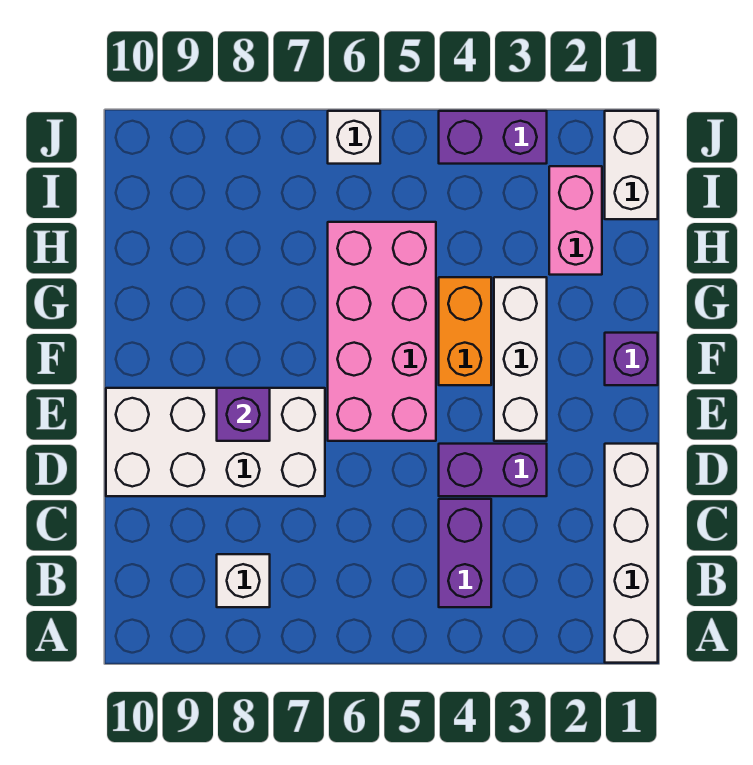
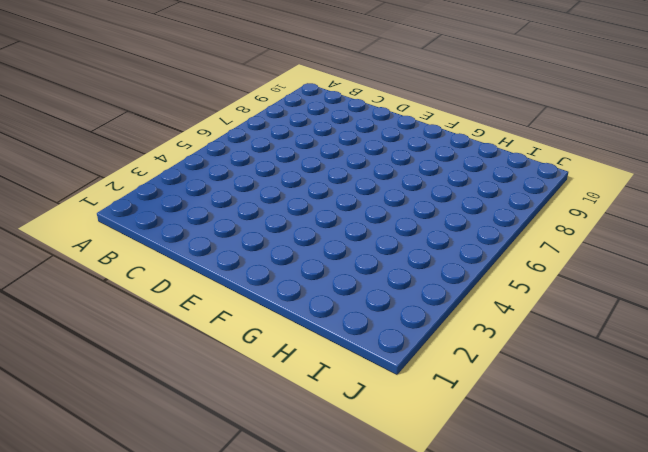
none -> white brick A1:D1 level 1
none -> purple brick B4:C4 level 1
none -> white brick B8 level 1

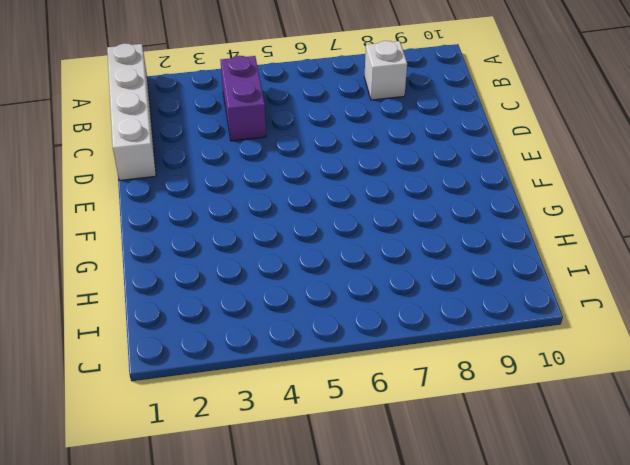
none -> purple brick D3:D4 level 1
none -> white brick D7:E10 level 1
none -> white brick E3:G3 level 1

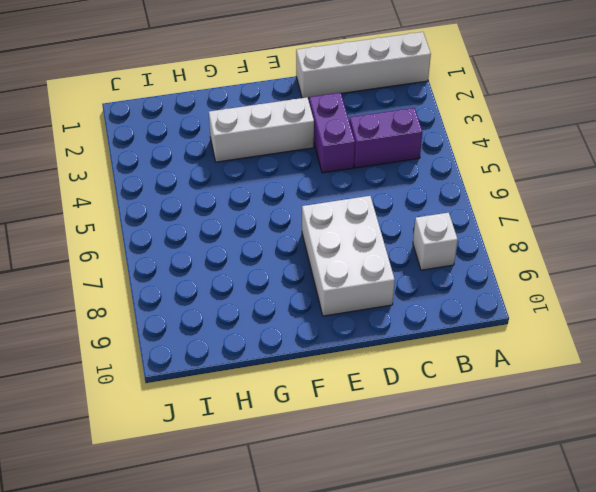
white brick D7:E9 level 1 -> white brick D7:E10 level 1
none -> pink brick E5:H6 level 1
none -> purple brick F1 level 1
none -> orange brick F4:G4 level 1

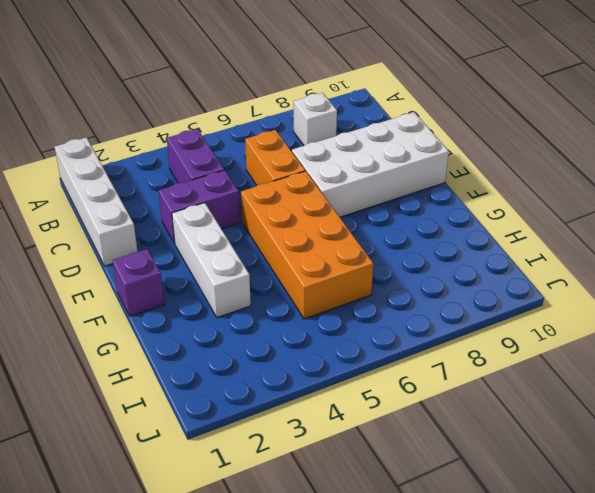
orange brick C6:D6 level 1 -> orange brick F4:G4 level 1
orange brick E5:H6 level 1 -> pink brick E5:H6 level 1
none -> pink brick H2:I2 level 1
none -> white brick I1:J1 level 1
none -> purple brick J3:J4 level 1

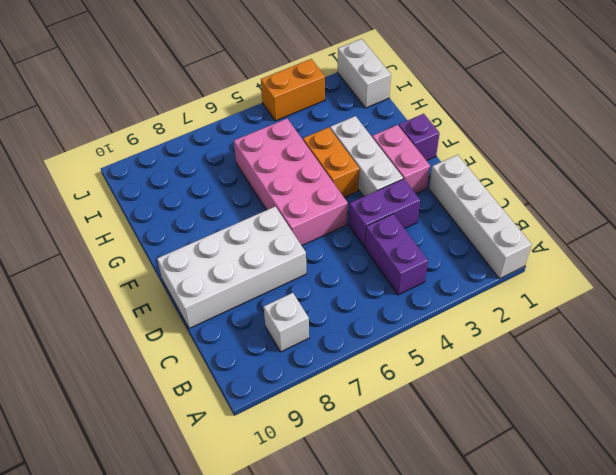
pink brick E2:F2 level 1 -> pink brick H2:I2 level 1
orange brick J3:J4 level 1 -> purple brick J3:J4 level 1
none -> white brick J6 level 1
none -> purple brick E8 level 2

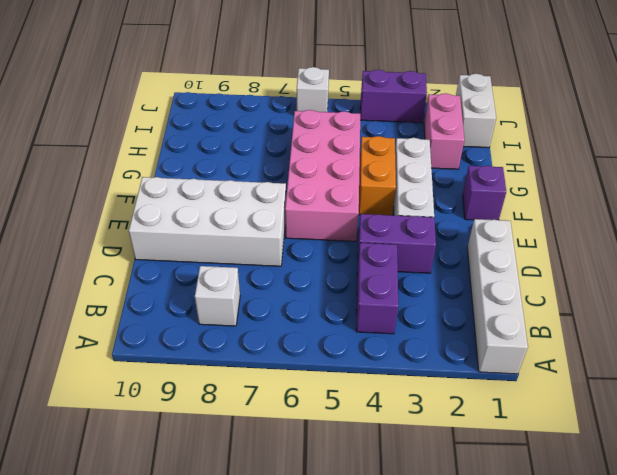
none -> purple brick E8 level 2

